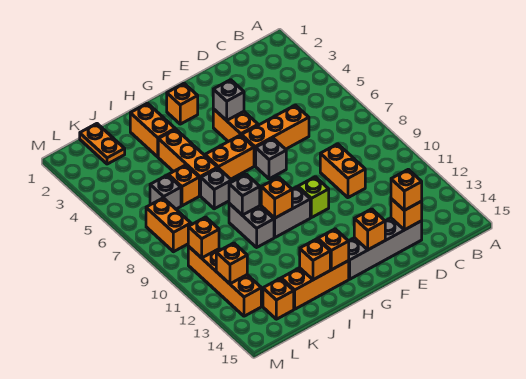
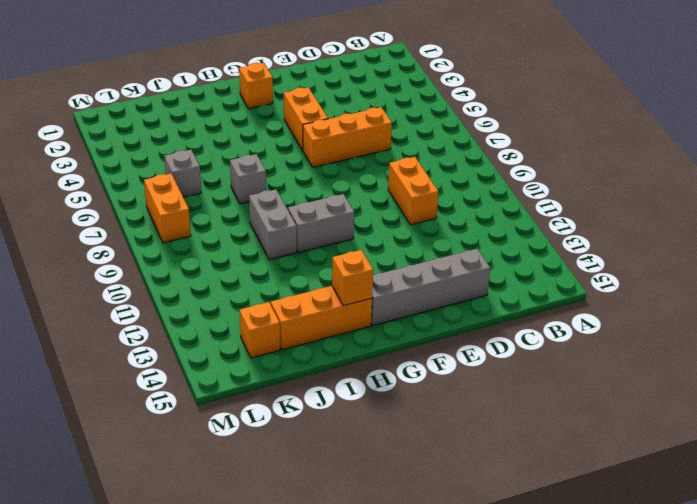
none -> grey brick F7 level 1
none -> lime brick F10 level 1
none -> orange brick G6:H6 level 1
none -> orange brick I2:I3 level 1

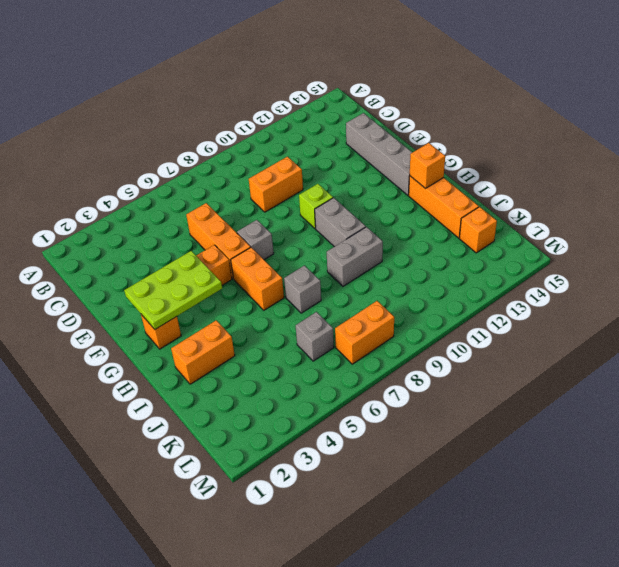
lime plate F2:G4 level 2 -> grey brick F4 level 2
none -> orange brick I4:I6 level 1
none -> orange brick J6 level 1
none -> orange plate K1:K2 level 1
none -> orange brick L10:L13 level 1

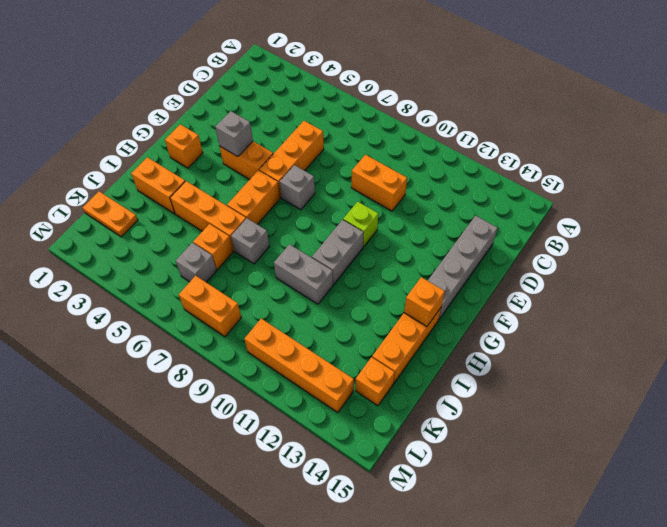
none -> orange brick D14 level 2
none -> orange brick F14 level 2
none -> orange brick H10 level 2
none -> grey brick I9 level 2

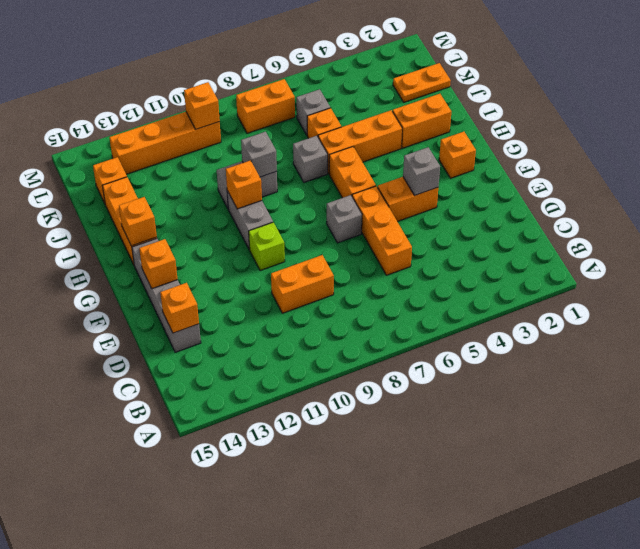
none -> orange brick I14 level 2
none -> orange brick L12 level 2
none -> orange brick D14 level 3

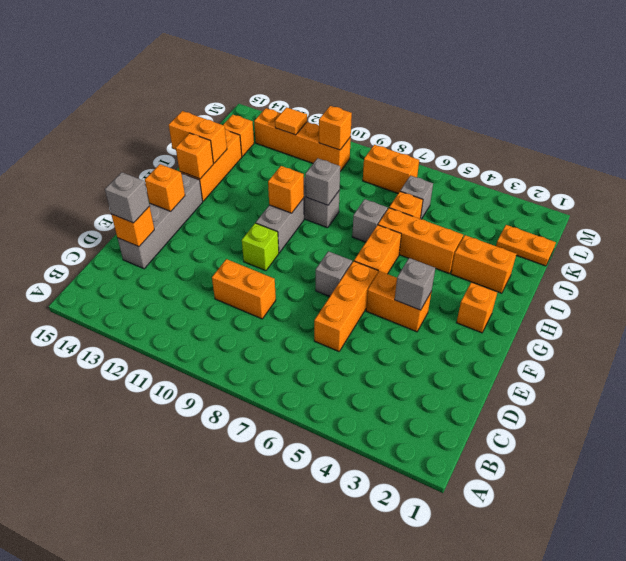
grey brick D14 level 3 -> orange brick D14 level 3
orange brick I14:I15 level 2 -> orange brick I14 level 2
orange tile L12 level 2 -> orange brick L12 level 2

